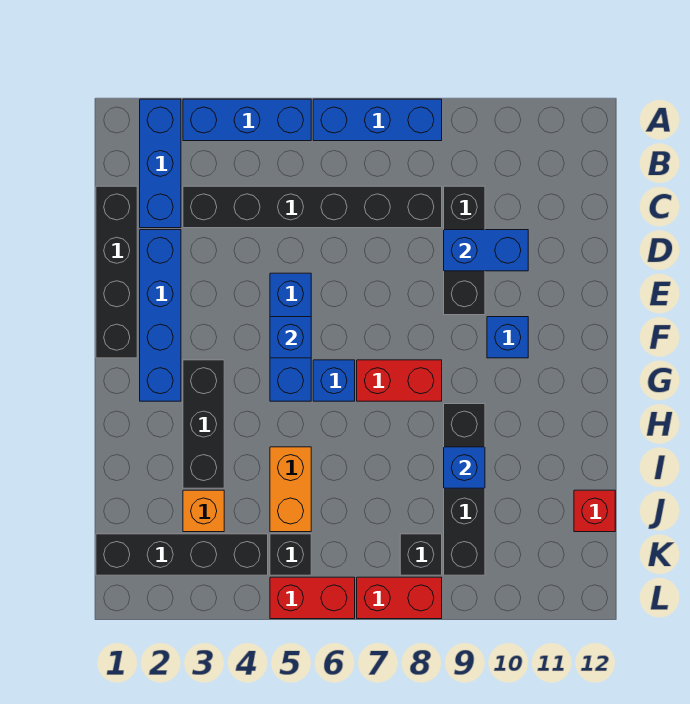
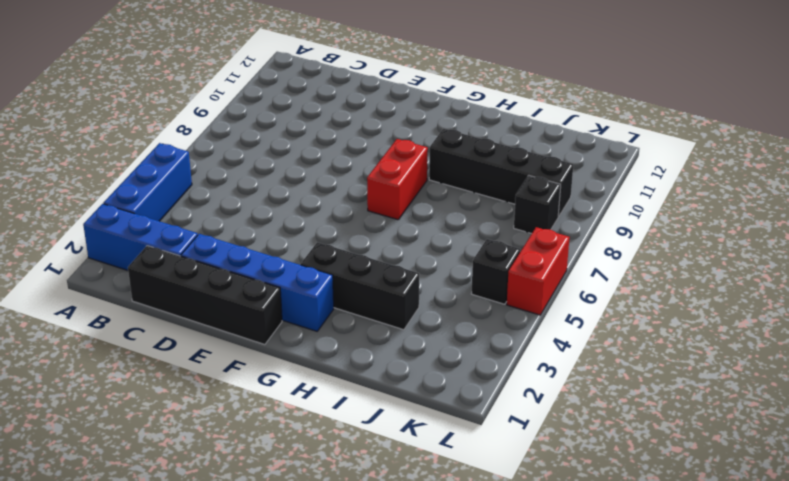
none -> blue brick A6:A8 level 1
none -> black brick C3:C8 level 1
none -> black brick C9:E9 level 1

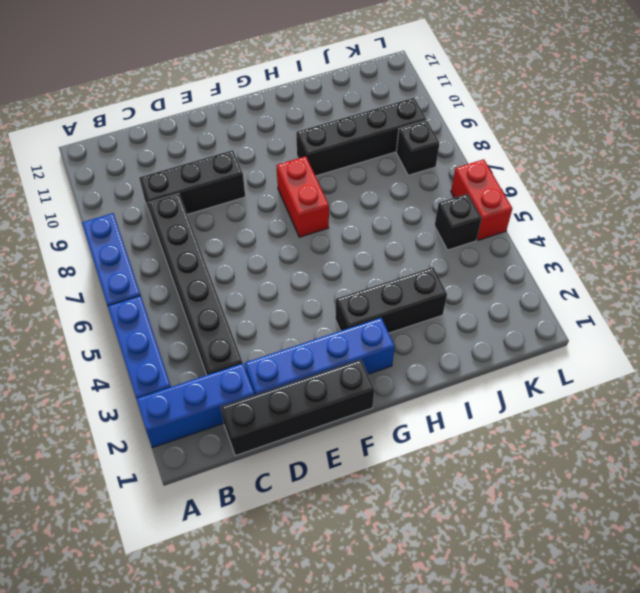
none -> blue brick E5:G5 level 1
none -> blue brick F10 level 1
none -> blue brick G6 level 1

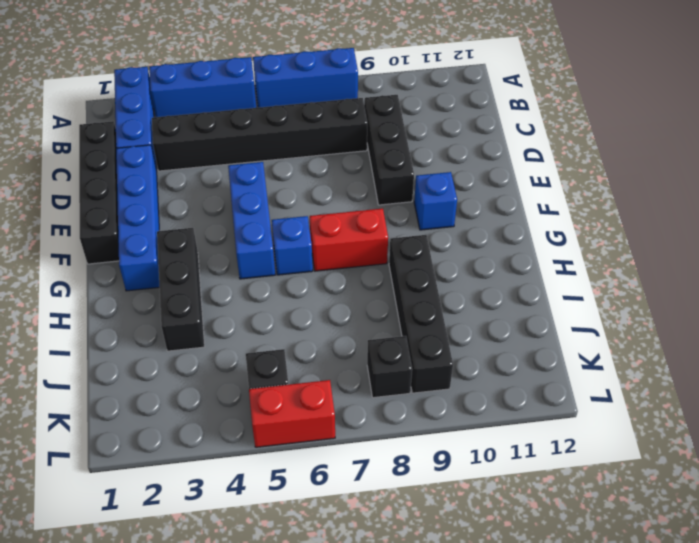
none -> orange brick I5:J5 level 1
none -> orange brick J3 level 1
none -> red brick J12 level 1

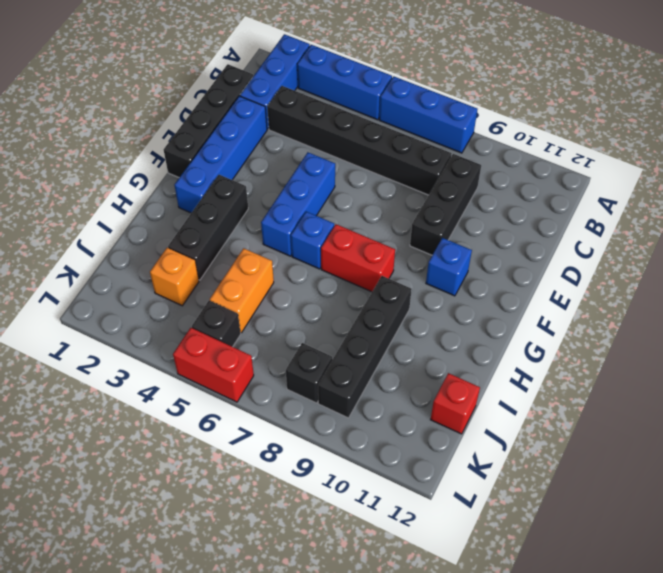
none -> black brick K1:K4 level 1
none -> red brick L7:L8 level 1
none -> blue brick D9:D10 level 2

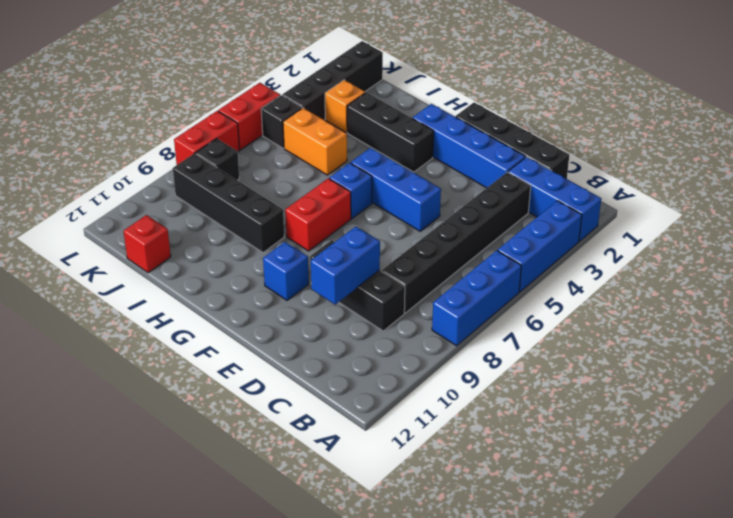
none -> blue brick F5 level 2
none -> blue brick I9 level 2

